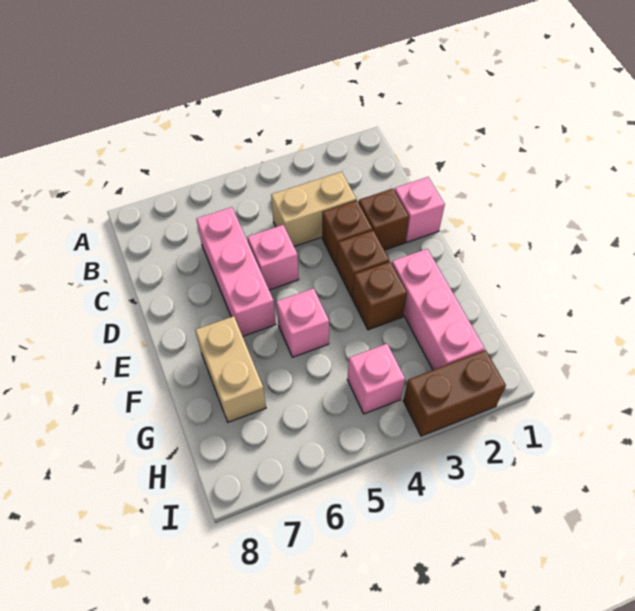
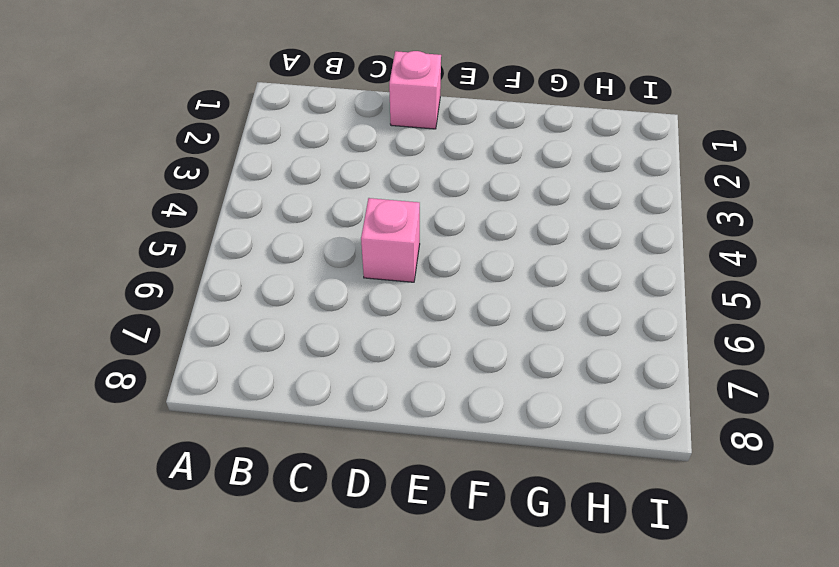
none -> tan brick C3:C4 level 1
none -> pink brick C6:E6 level 1
none -> brown brick D2 level 1

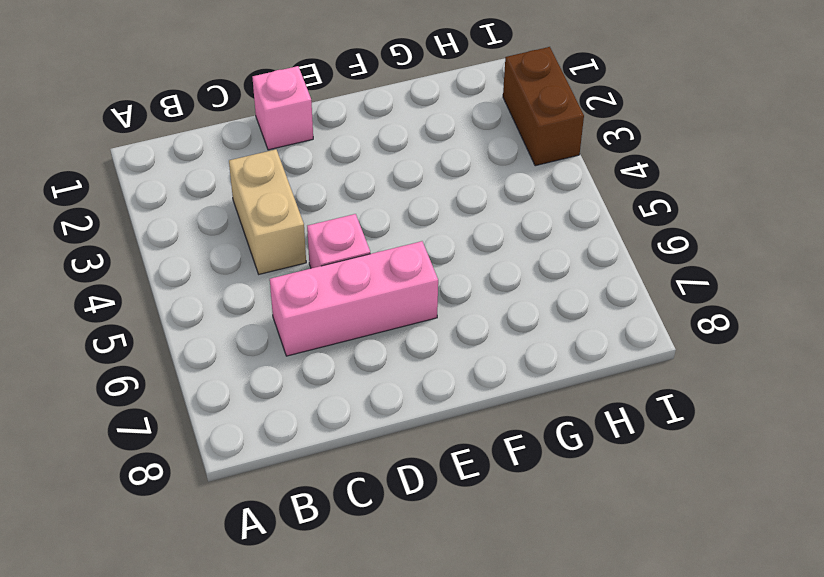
none -> brown brick D2 level 1
none -> brown brick D3 level 1
none -> brown brick E3 level 1

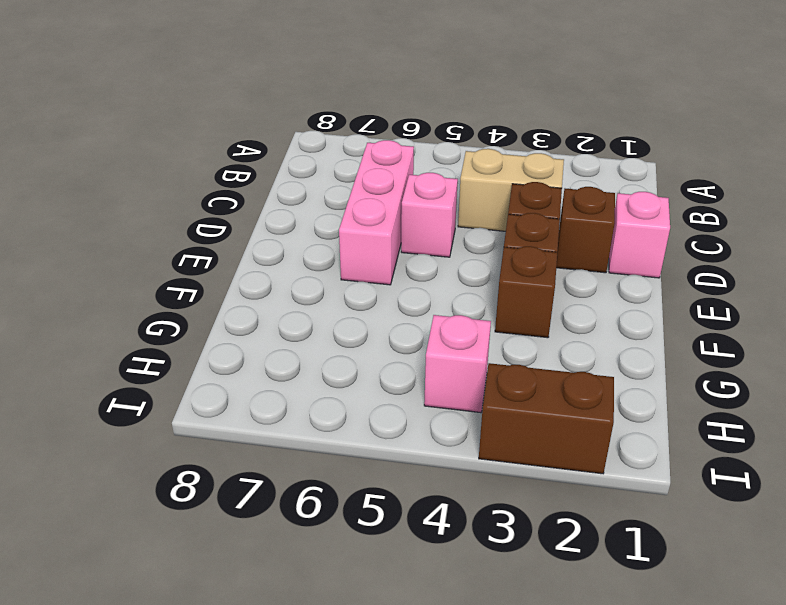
none -> pink brick F2:H2 level 1
none -> pink brick F5 level 1
none -> tan brick F7:G7 level 1

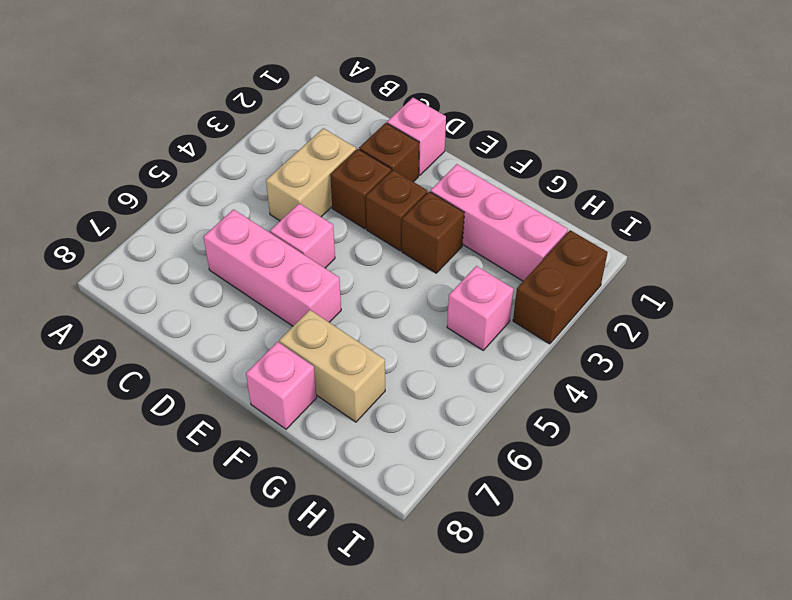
pink brick F8 level 1 -> pink brick F5 level 1

